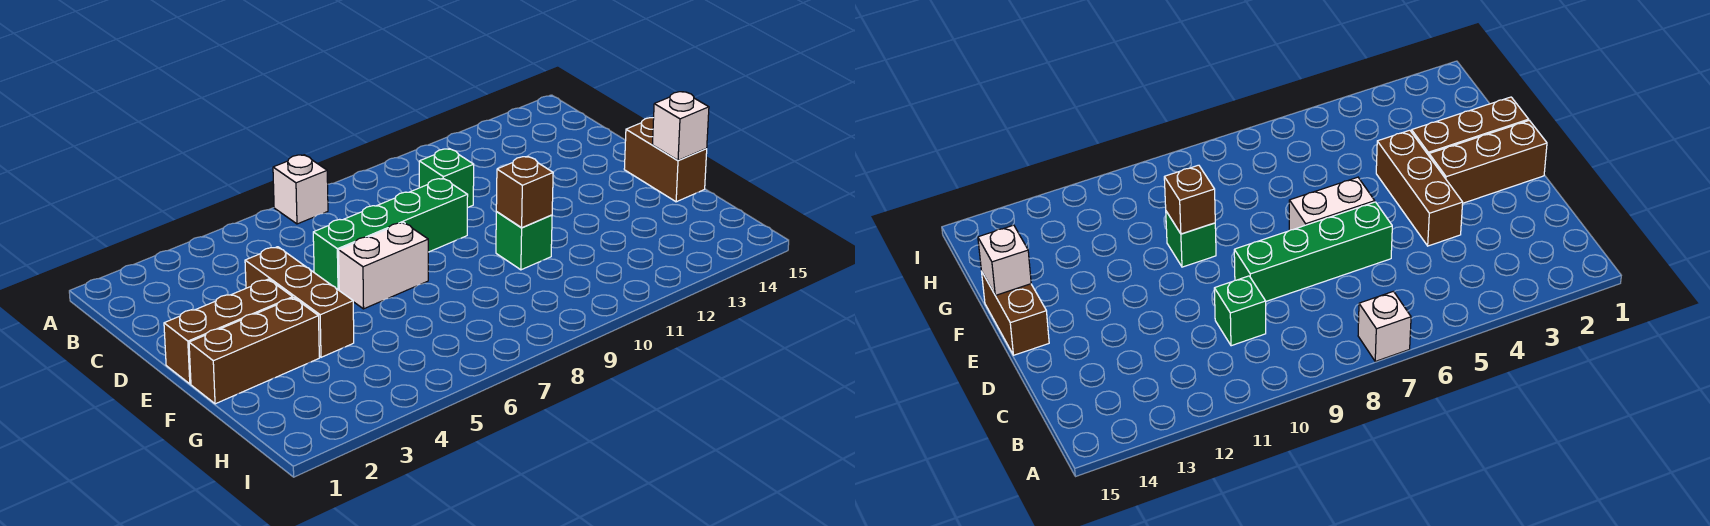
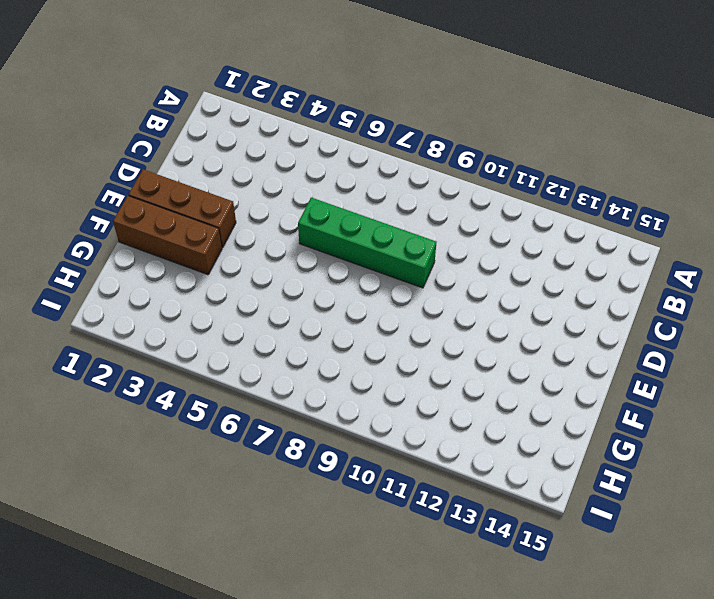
none -> white brick A7 level 1
none -> green brick C10 level 1

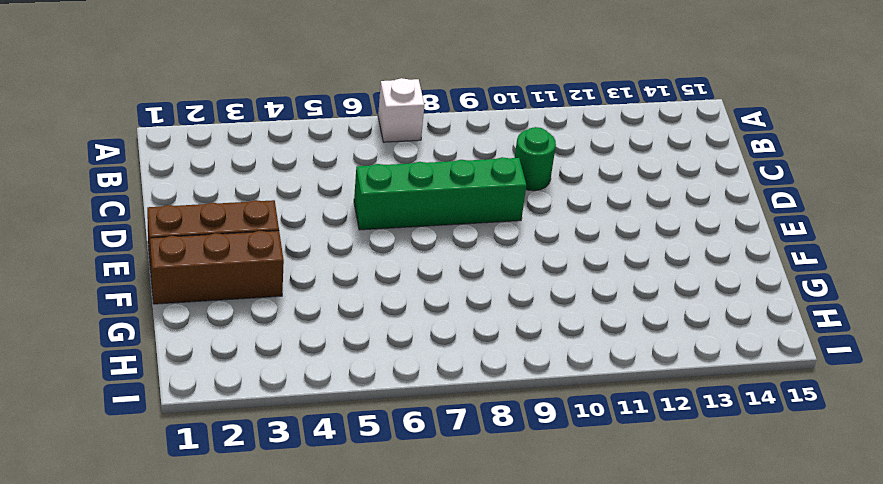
green round brick C10 level 1 -> green brick C10 level 1
none -> brown brick D4:F4 level 1
none -> white brick E6:E7 level 1

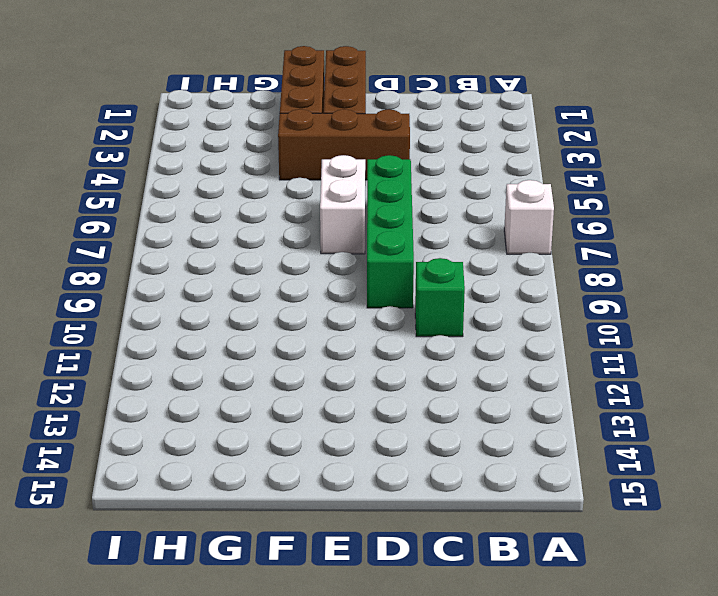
none -> brown brick E15:F15 level 1
none -> green brick F10 level 1

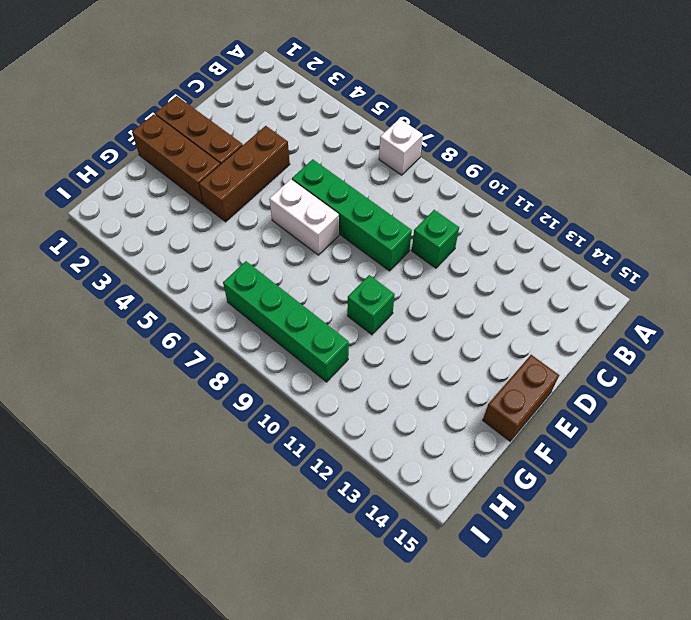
green brick H7:H10 level 1 -> none
none -> brown brick F10 level 2
none -> white brick F15 level 2

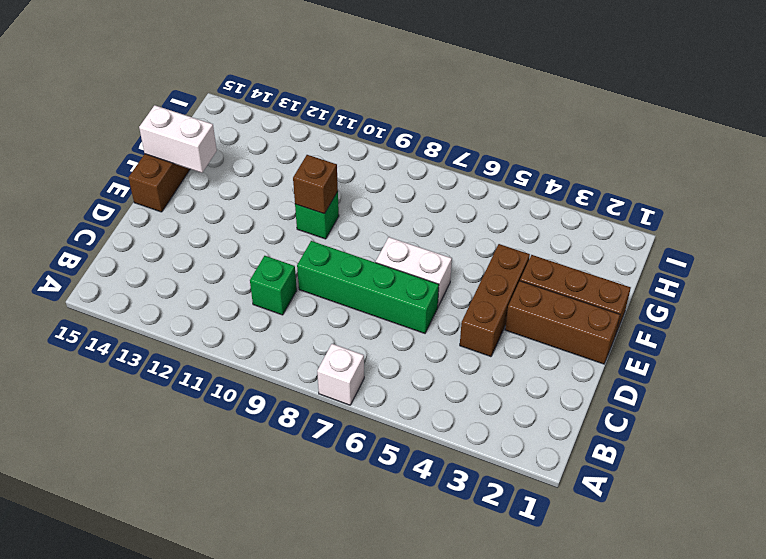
white brick F14:F15 level 2 -> white brick F15 level 2

